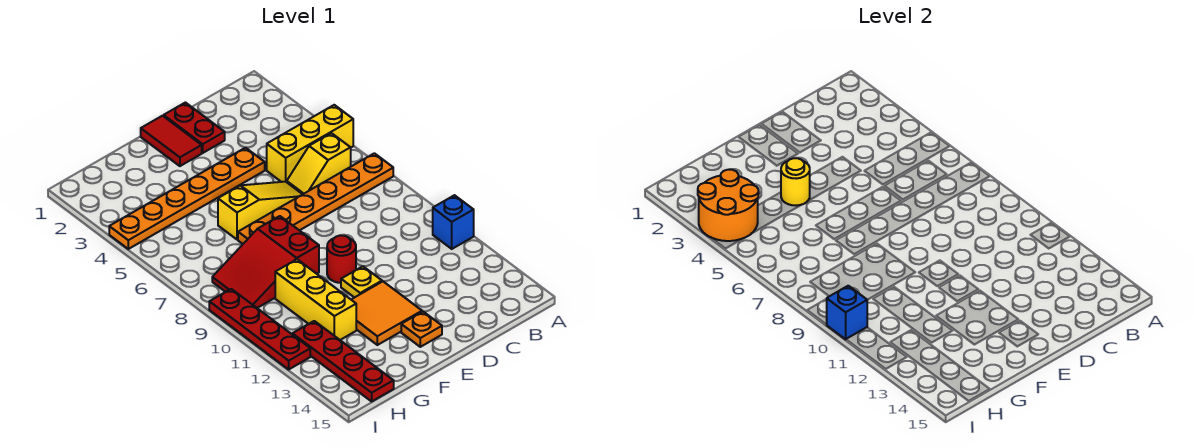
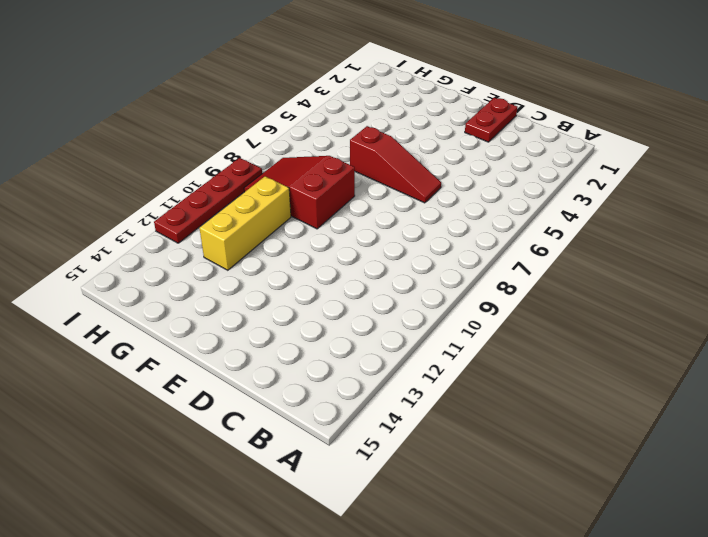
red slope D6:F6 level 1 top F -> yellow slope D6:F6 level 1 top F
none -> yellow brick A5:C5 level 1
none -> orange plate A7:F7 level 1
none -> blue brick A11 level 1

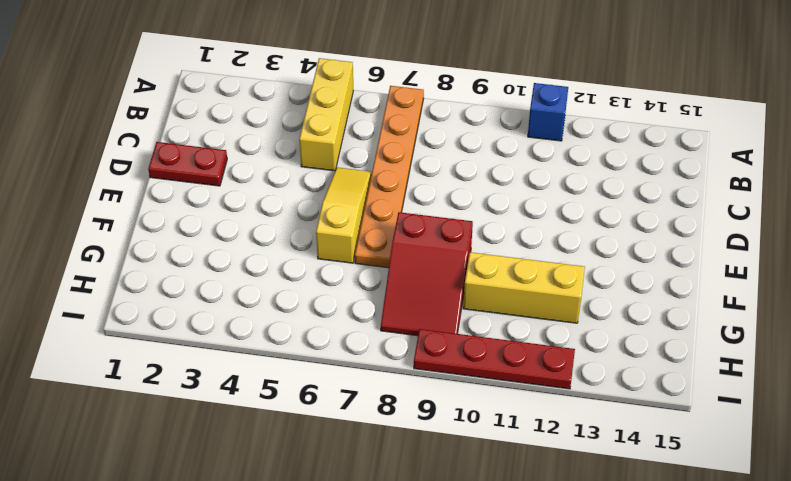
none -> yellow slope B6:C6 level 1 top B
none -> orange plate D4:I4 level 1
none -> red tile E1:E2 level 1

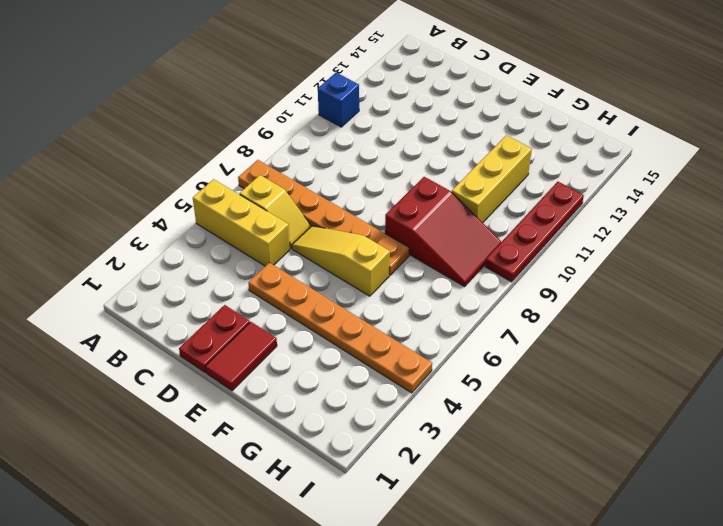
none -> red round brick E10 level 1
none -> yellow plate E11 level 1
none -> orange tile E12:F13 level 1

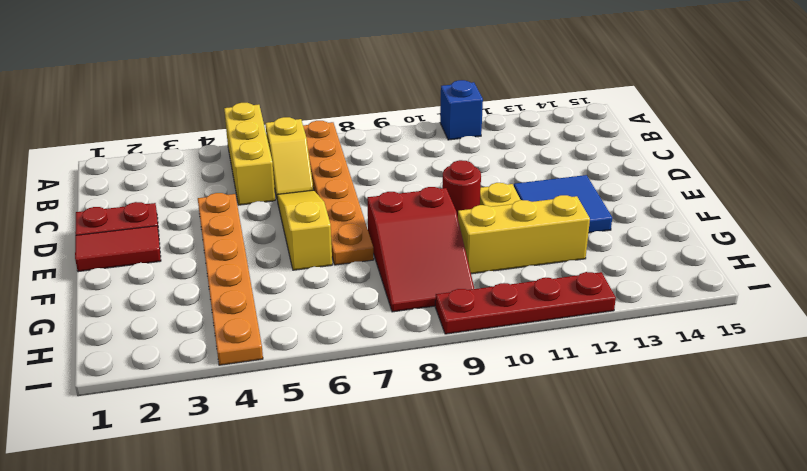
blue tile E12:F13 level 1 -> orange tile E12:F13 level 1
none -> orange plate E14 level 1
none -> red plate H12:H15 level 1
none -> yellow round brick F4 level 2

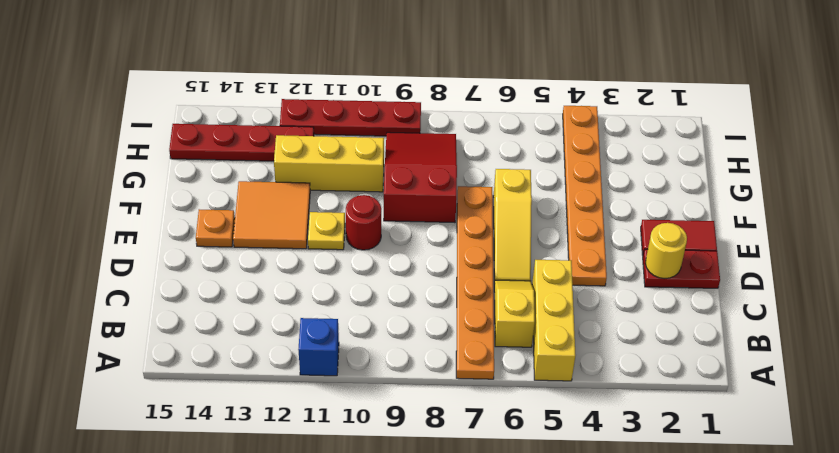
yellow round brick D2 level 2 -> yellow round brick F4 level 2
none -> orange round brick H3:I4 level 2
none -> blue brick I10 level 2

